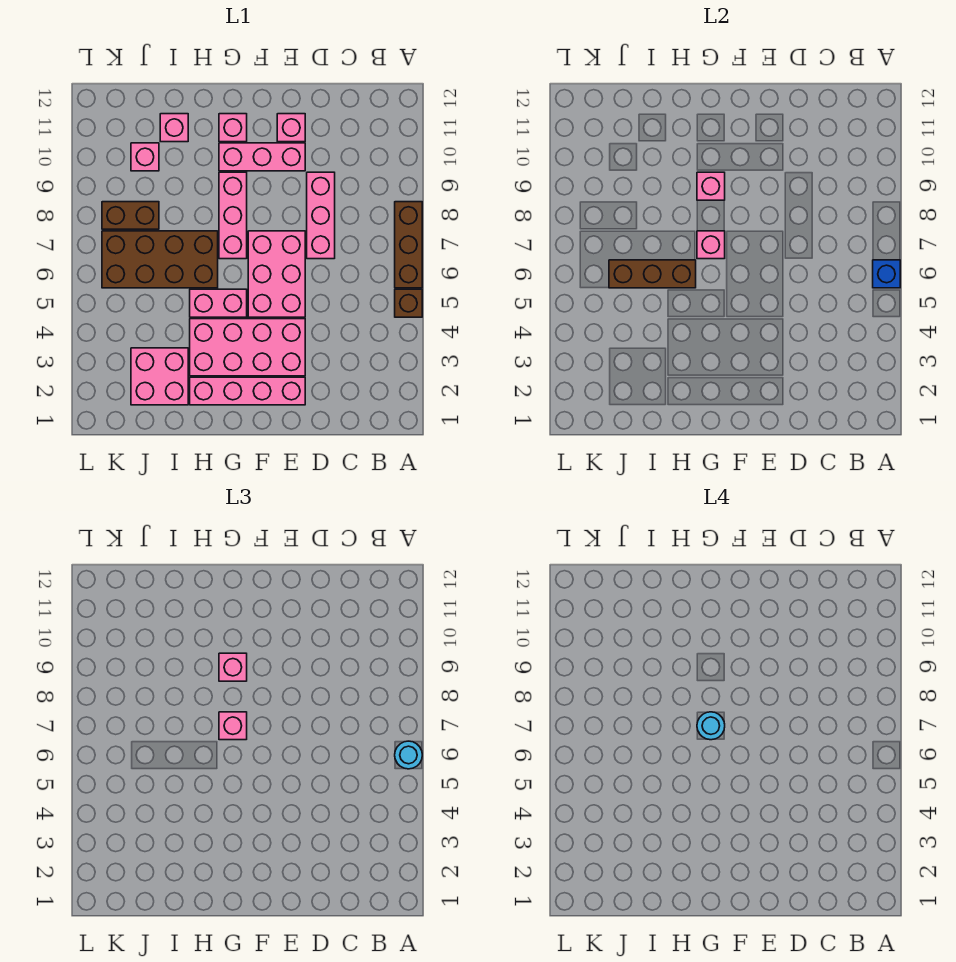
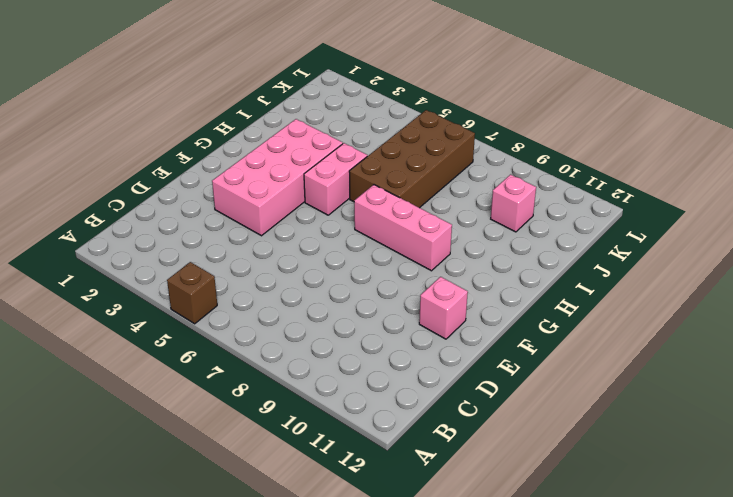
none -> brown brick A6:A8 level 1
none -> pink brick D7:D9 level 1
none -> pink brick E2:H2 level 1

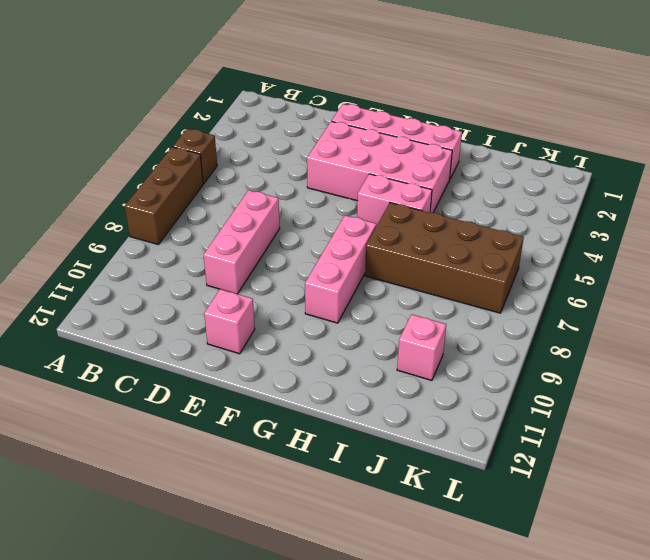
none -> pink brick E5:F7 level 1
none -> pink brick E10:G10 level 1
none -> pink brick G11 level 1

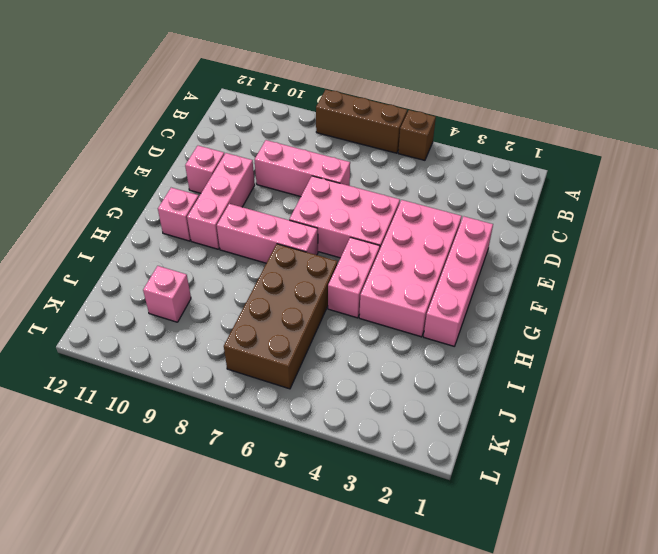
none -> pink brick I2:J3 level 1
none -> pink brick I11 level 1
none -> brown brick J8:K8 level 1

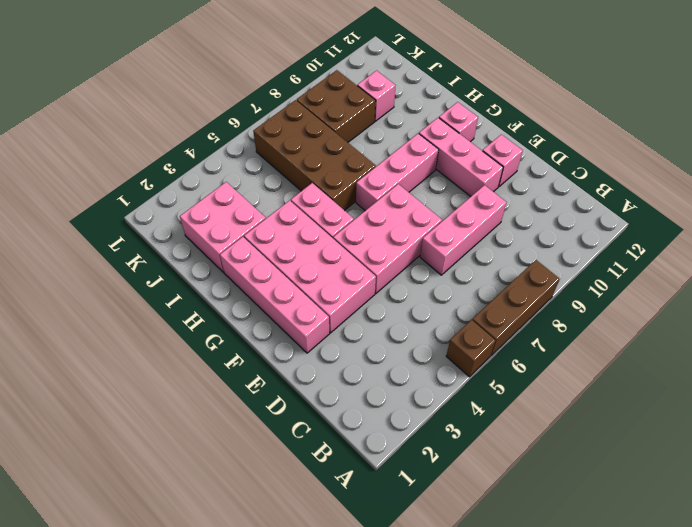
brown brick J8:K9 level 1 -> brown brick J8:K8 level 1
none -> pink brick I11 level 1
none -> blue brick A6 level 2
none -> pink brick G7 level 2

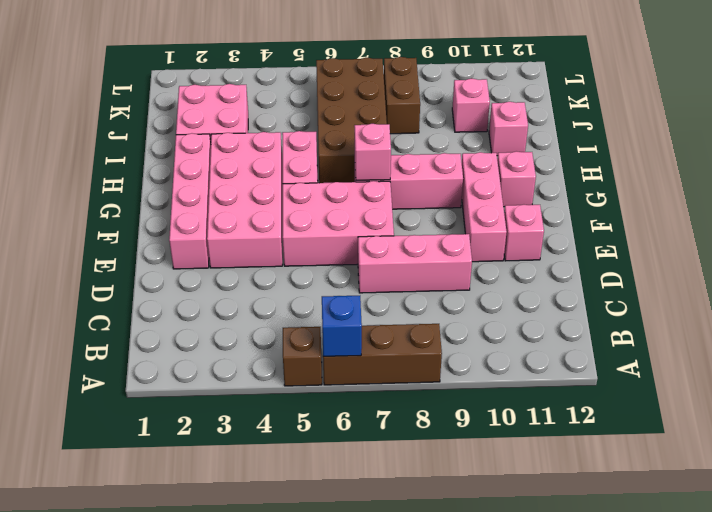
none -> pink brick G9 level 2
none -> brown brick H6:J6 level 2
none -> cyan round brick A6 level 3

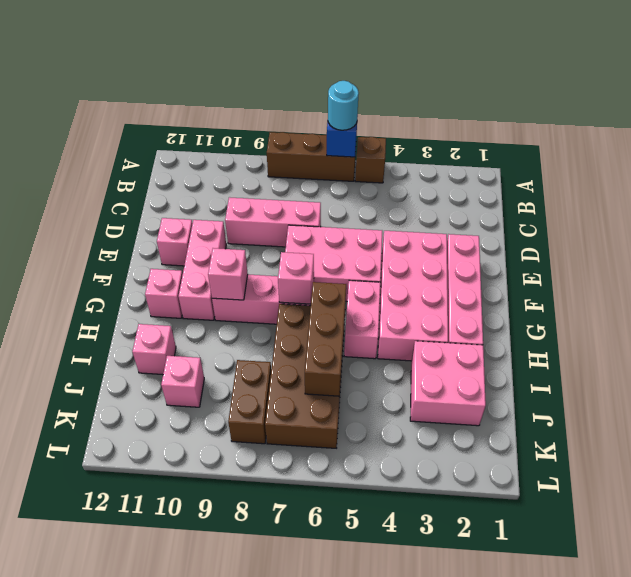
none -> pink brick G7 level 3
none -> pink brick G9 level 3
none -> cyan round brick G7 level 4

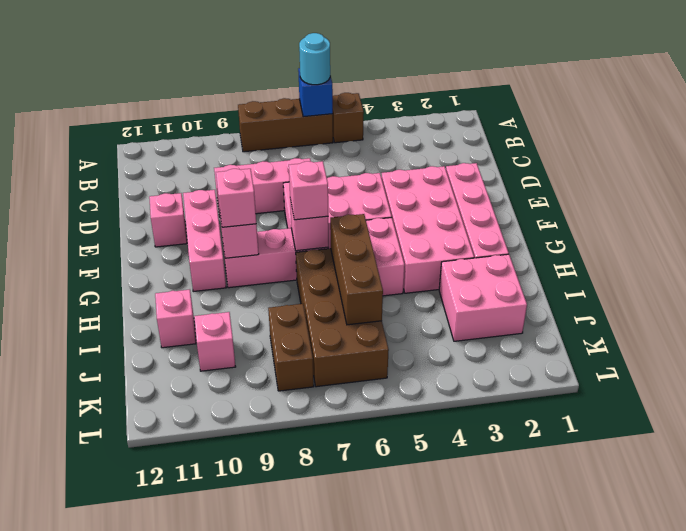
none -> pink brick G11 level 1
none -> cyan round brick G7 level 4

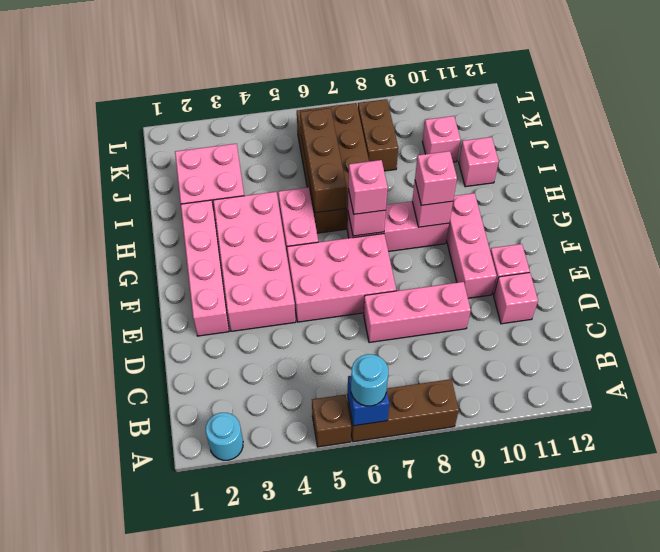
cyan round brick A2 level 1 -> cyan round brick G7 level 4
pink brick D11 level 1 -> pink brick G11 level 1

